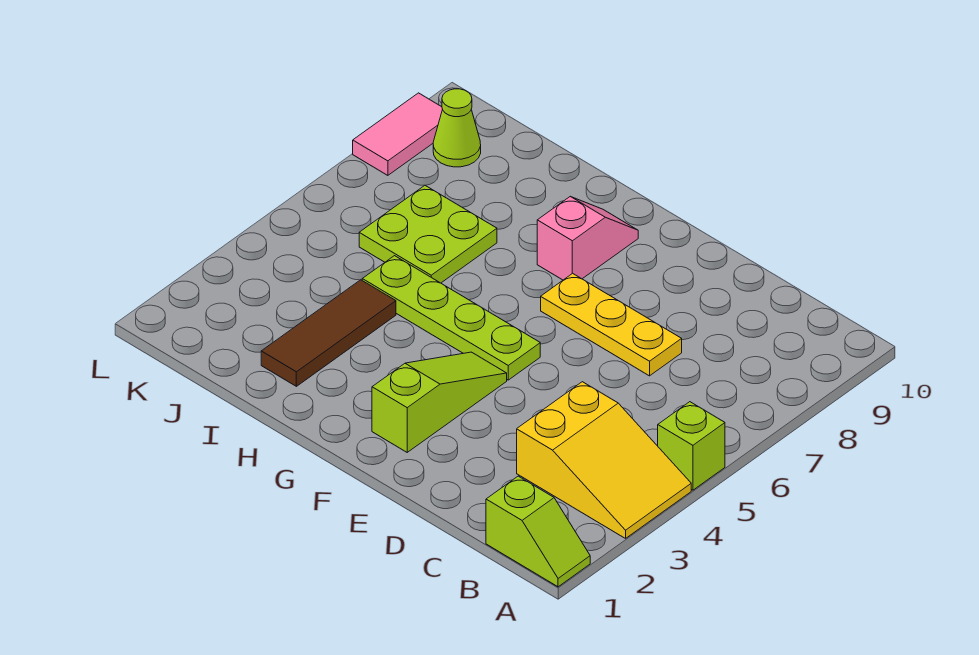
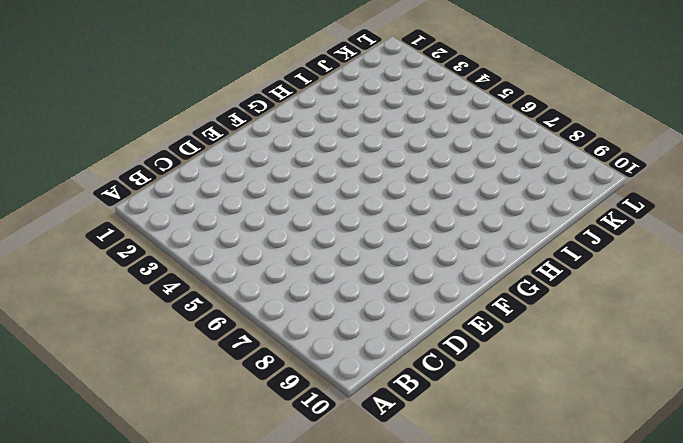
none -> lime slope A1:B1 level 1 top B
none -> yellow slope A3:C4 level 1 top C

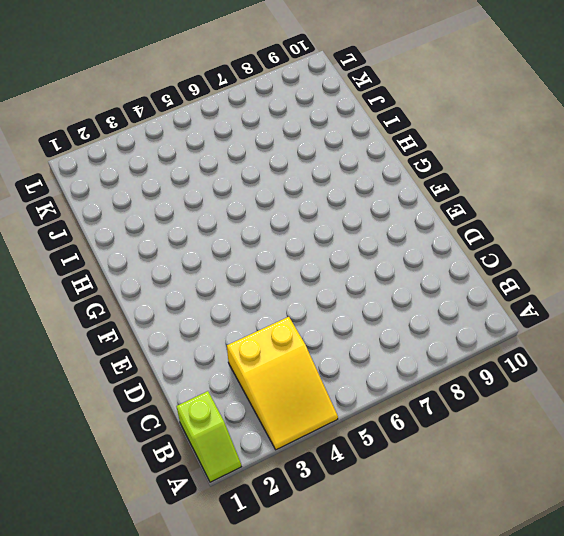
none -> lime brick A5 level 1
none -> yellow plate D7:F7 level 1

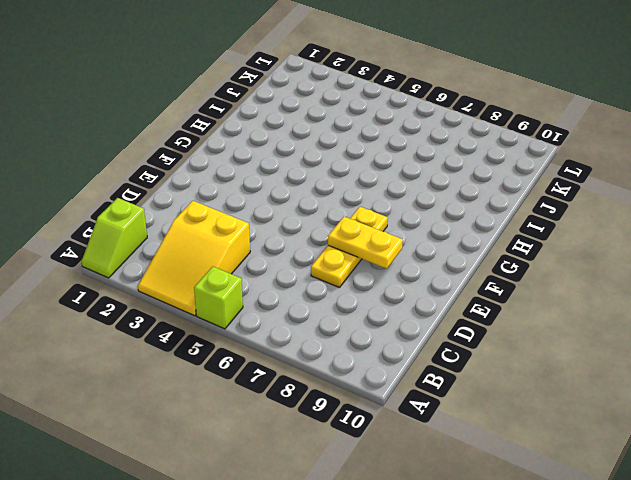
yellow plate E7:E8 level 2 -> none
none -> lime slope F2:F4 level 1 top 2
none -> lime plate F5:I5 level 1

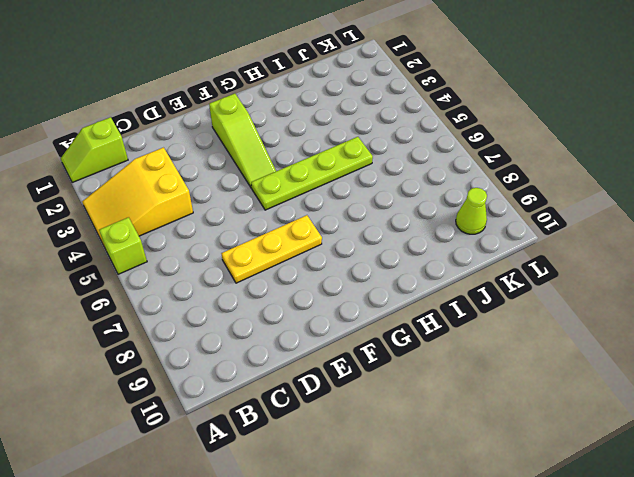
none -> pink slope G8:G9 level 1 top 8
none -> brown tile I2:I4 level 1

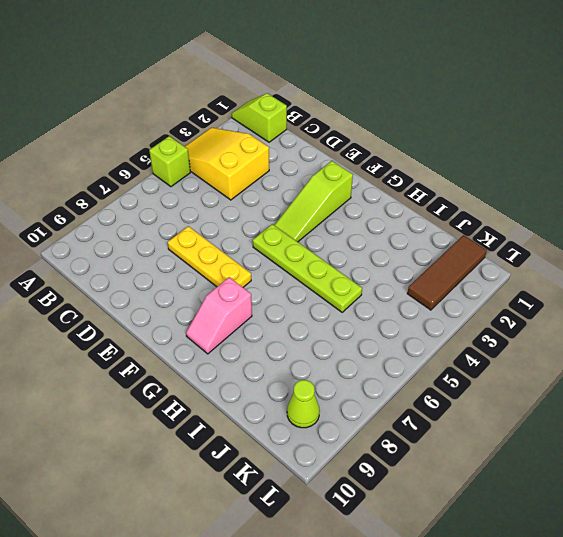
brown tile K1:K3 level 1 -> brown tile I2:I4 level 1
none -> lime plate I6:J7 level 1
none -> pink tile L8:L9 level 1

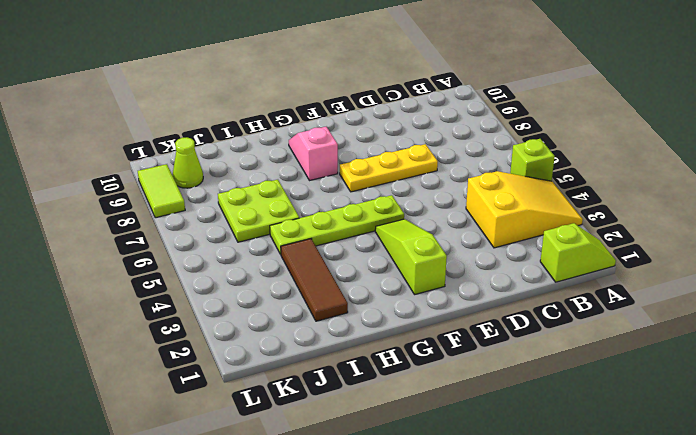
lime tile L8:L9 level 1 -> pink tile L8:L9 level 1

